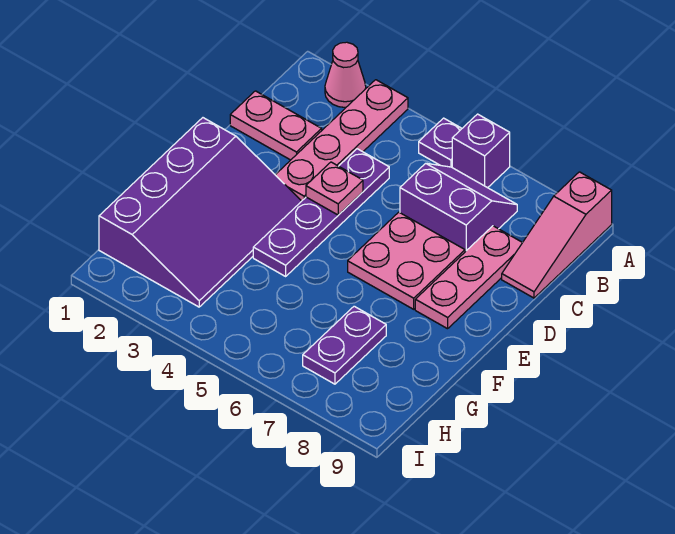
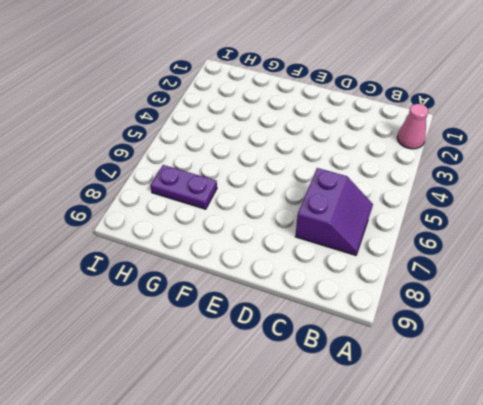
none -> pink plate A3:D3 level 1
none -> purple plate A5 level 1
none -> purple brick A6 level 1

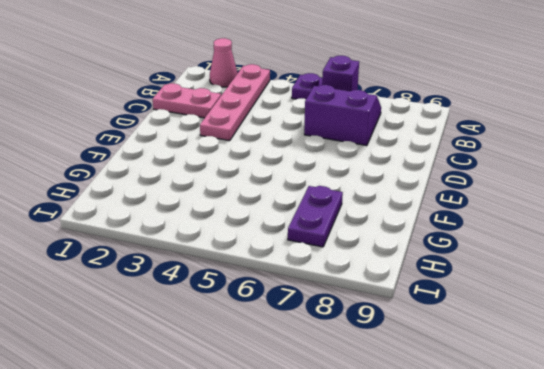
none -> pink slope A9:C9 level 1 top A
none -> purple plate C4:F4 level 1
none -> pink plate C8:E8 level 1

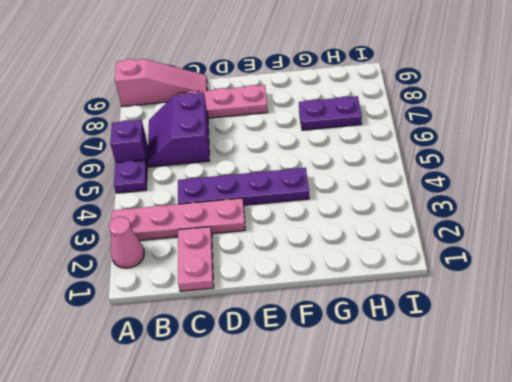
none -> pink plate D6:E7 level 1
none -> purple slope E1:H3 level 1 top 1
none -> pink plate D4 level 2

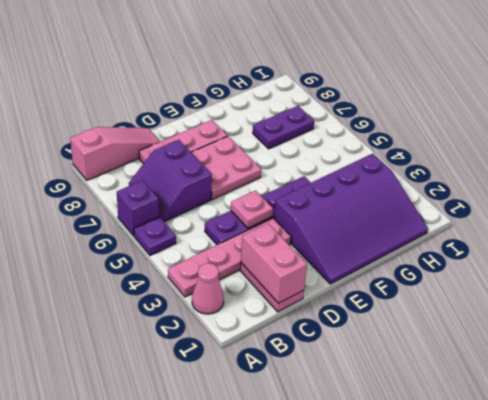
pink brick C1:C2 level 2 -> none
purple slope E1:H3 level 1 top 3 -> purple slope E1:H3 level 1 top 1

